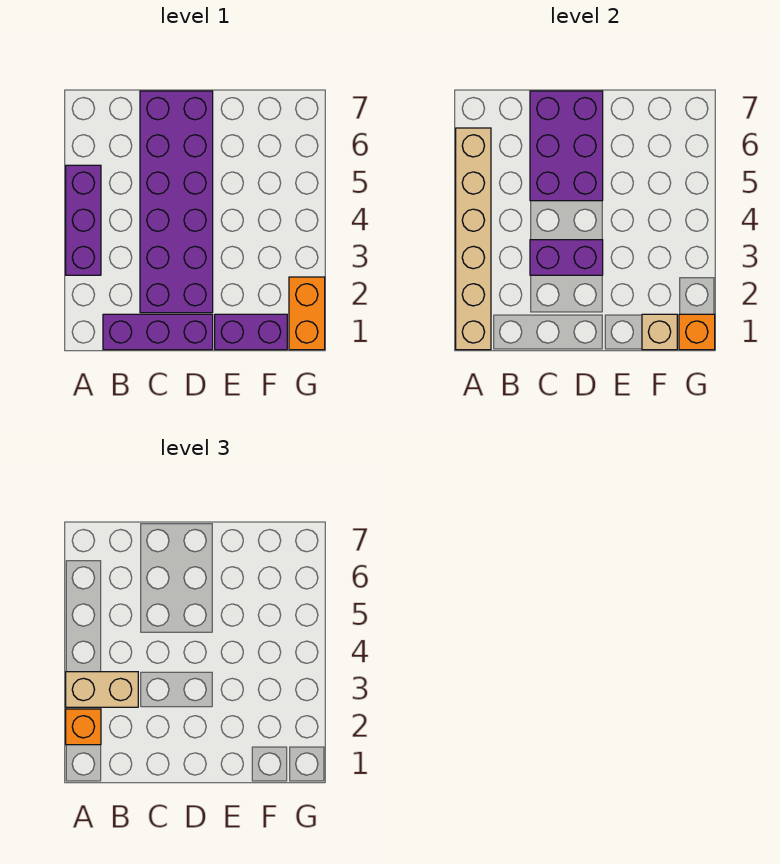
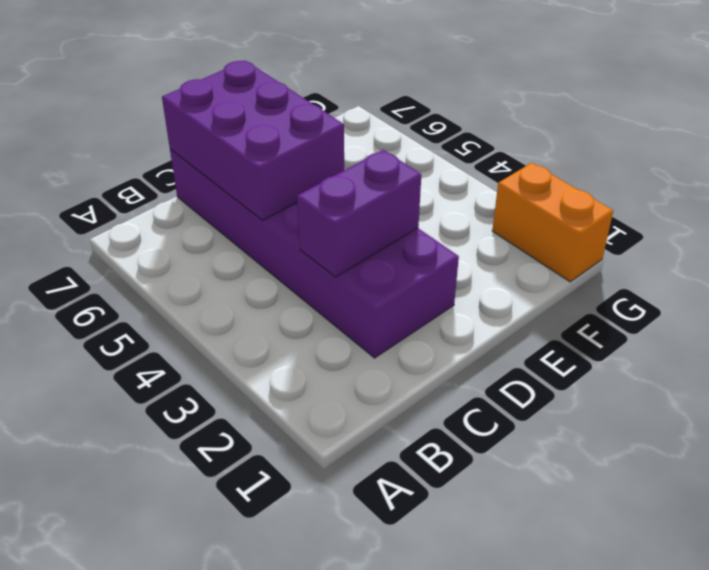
none -> purple brick A3:A5 level 1
none -> purple brick B1:D1 level 1
none -> purple brick E1:F1 level 1

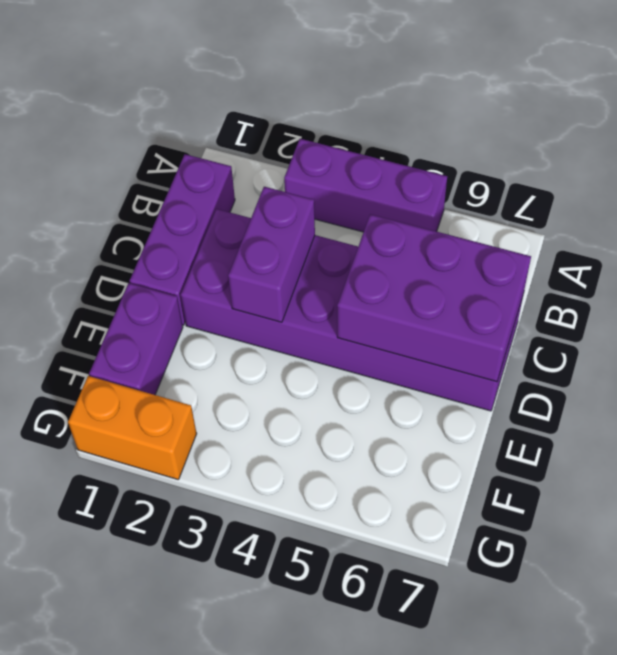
none -> tan brick A1:A6 level 2
none -> tan brick F1 level 2
none -> orange brick G1 level 2

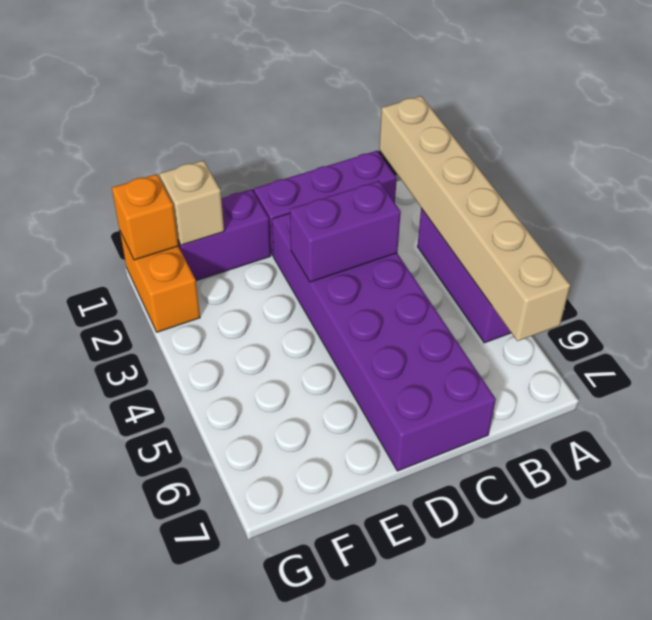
none -> purple brick C5:D7 level 2
none -> orange brick A2 level 3
none -> tan brick A3:B3 level 3

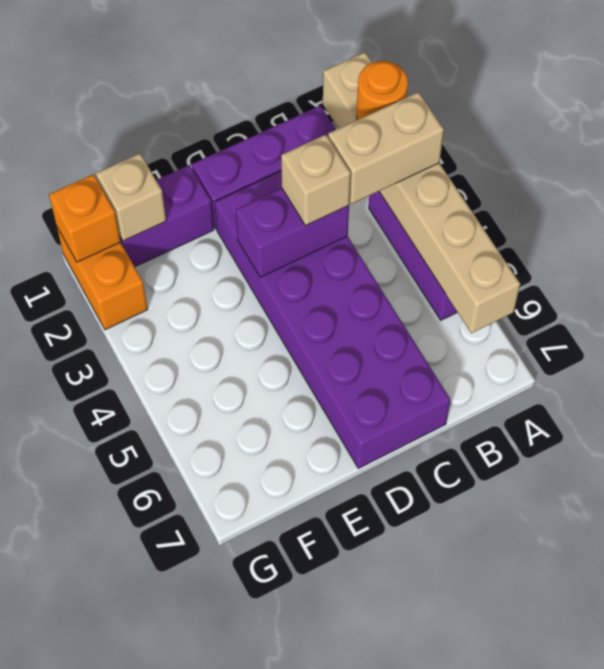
orange round brick A2 level 3 -> orange brick A2 level 3
tan brick C3 level 3 -> none
none -> purple brick C5:D7 level 2

